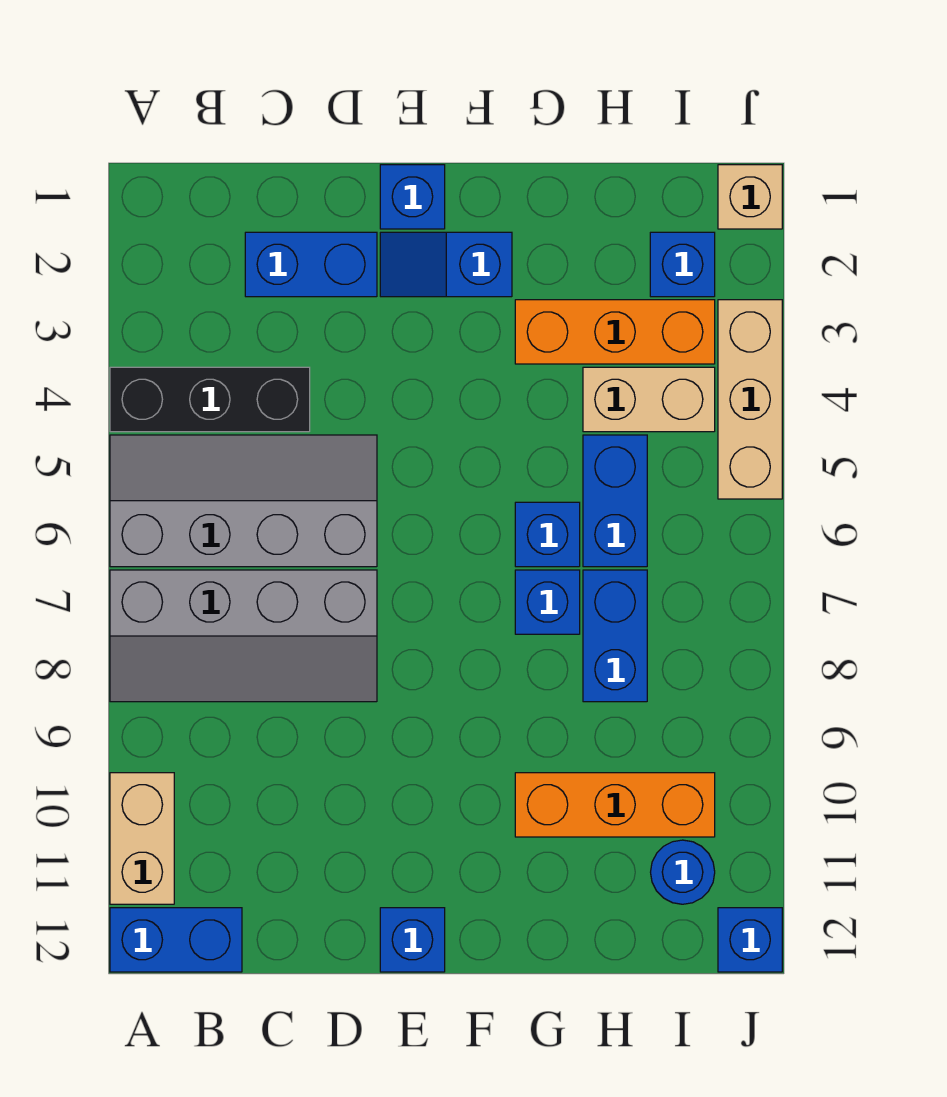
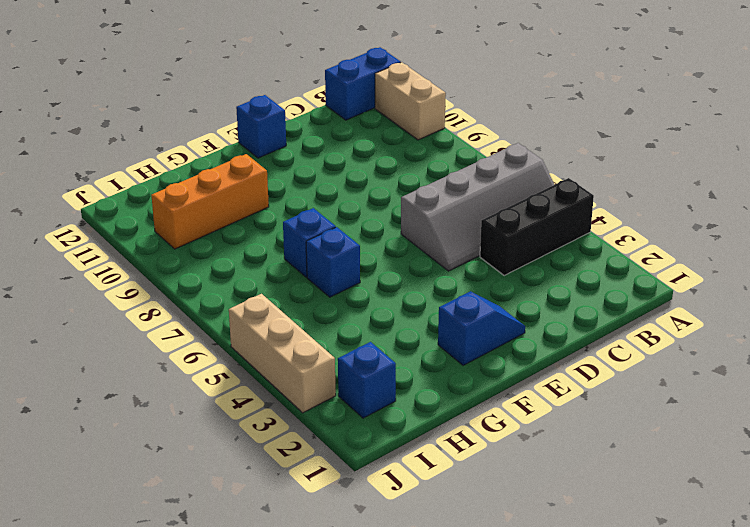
none -> grey slope A7:D8 level 1 top 7
none -> blue brick C2:D2 level 1
none -> blue brick E1 level 1

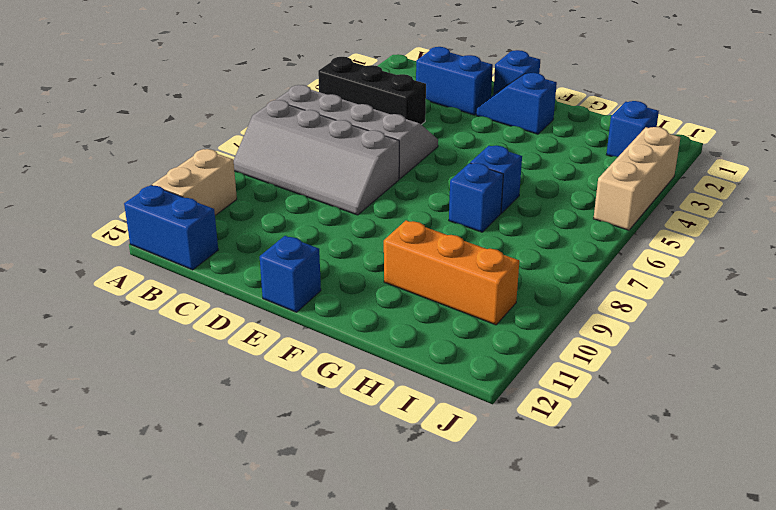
none -> orange brick G3:I3 level 1
none -> tan brick H4:I4 level 1
none -> blue brick H5:H6 level 1

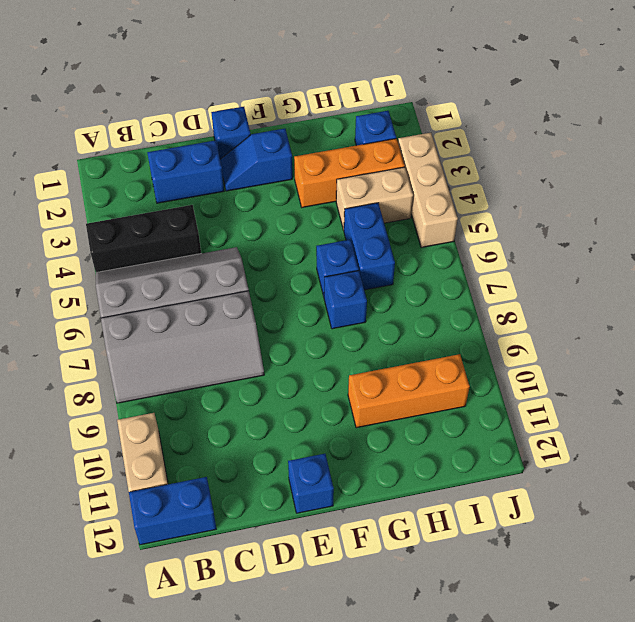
none -> blue brick H7:H8 level 1
none -> blue round brick I11 level 1
none -> tan brick J1 level 1

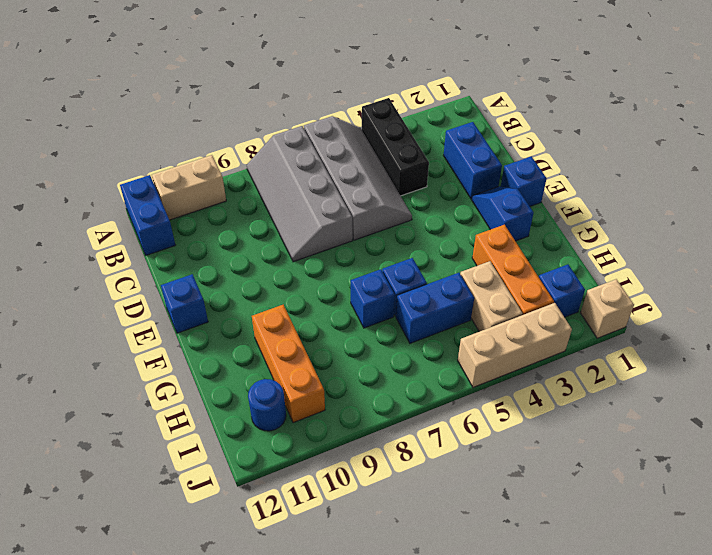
none -> blue brick H7:H8 level 1
none -> blue brick J12 level 1

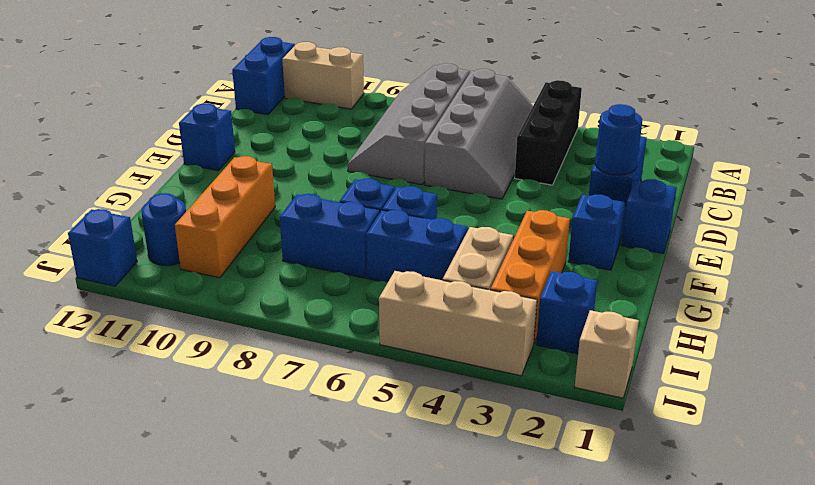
blue round brick D2 level 2 -> none

